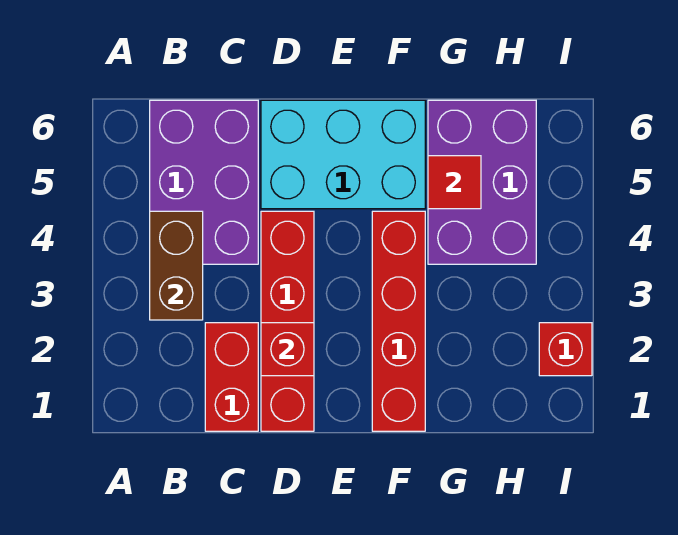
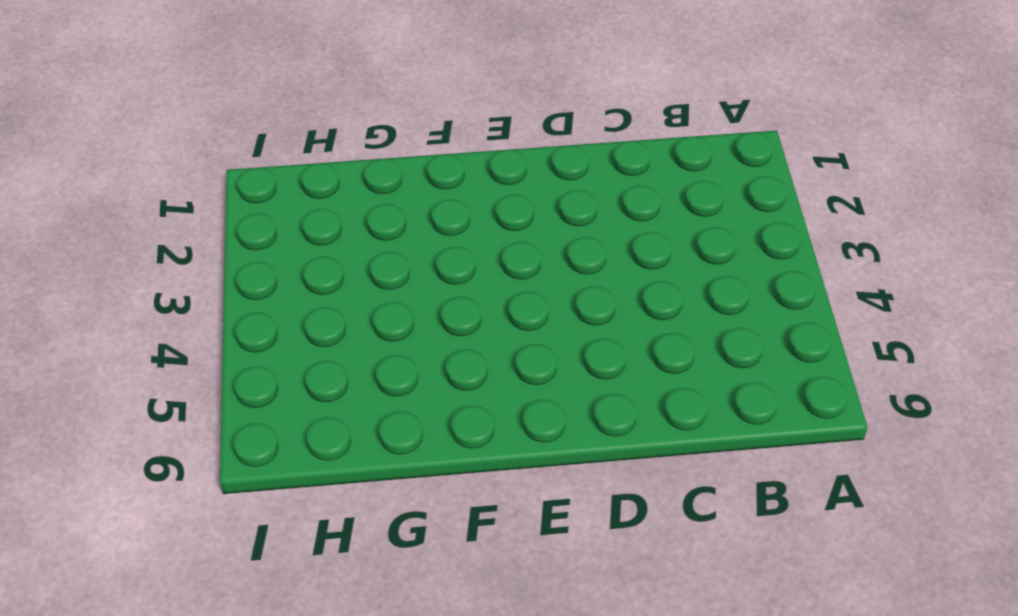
none -> purple brick B4:C6 level 1
none -> red brick C1:C2 level 1

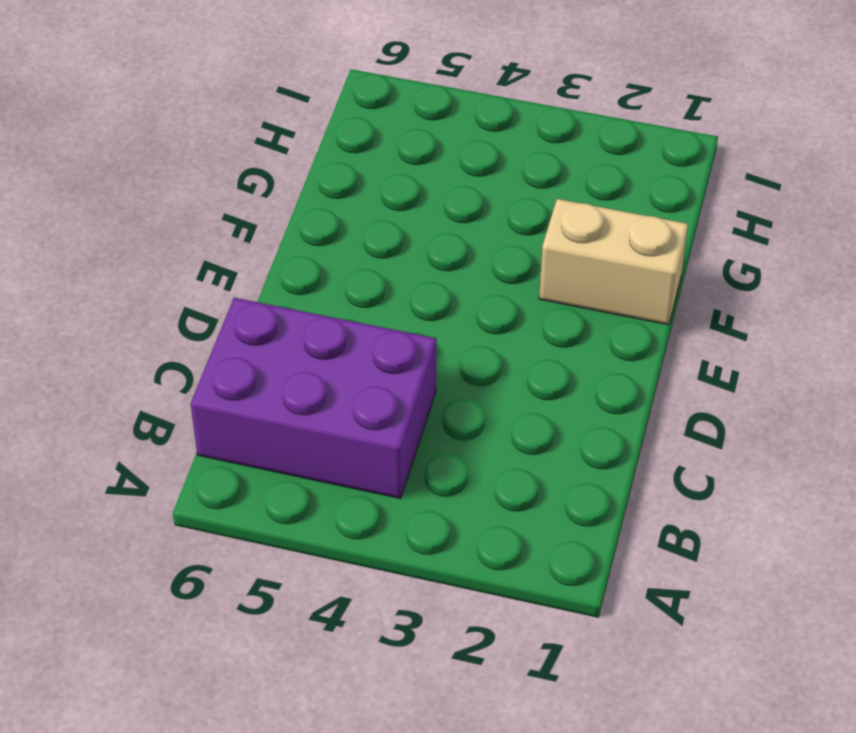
tan brick F1:F2 level 1 -> red brick F1:F4 level 1
none -> red brick C1:C2 level 1
none -> red brick D1:D4 level 1

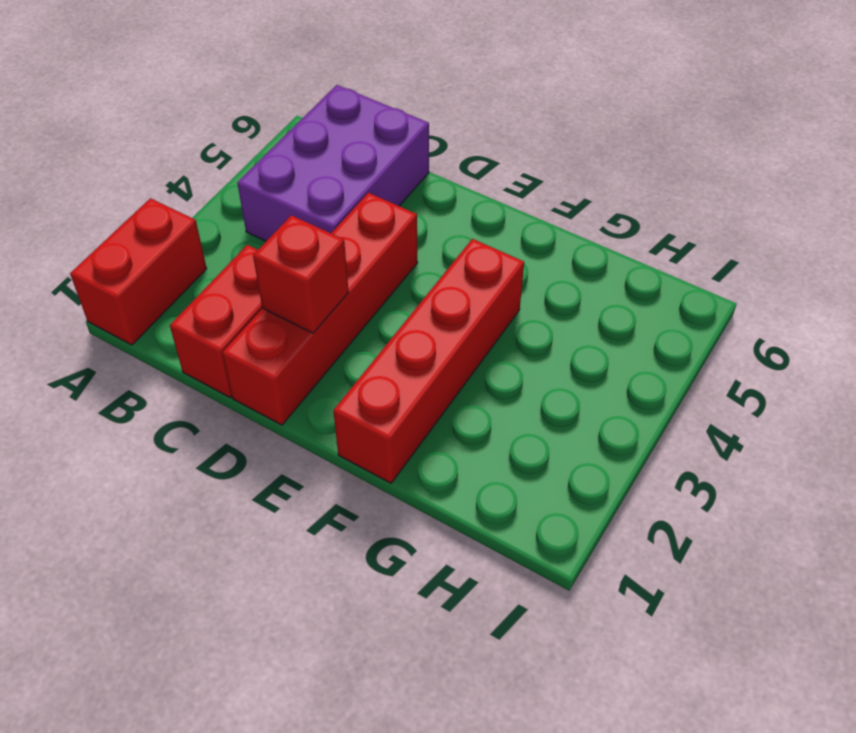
red brick A1:A2 level 1 -> none
none -> cyan brick D5:F6 level 1
none -> purple brick G4:H6 level 1

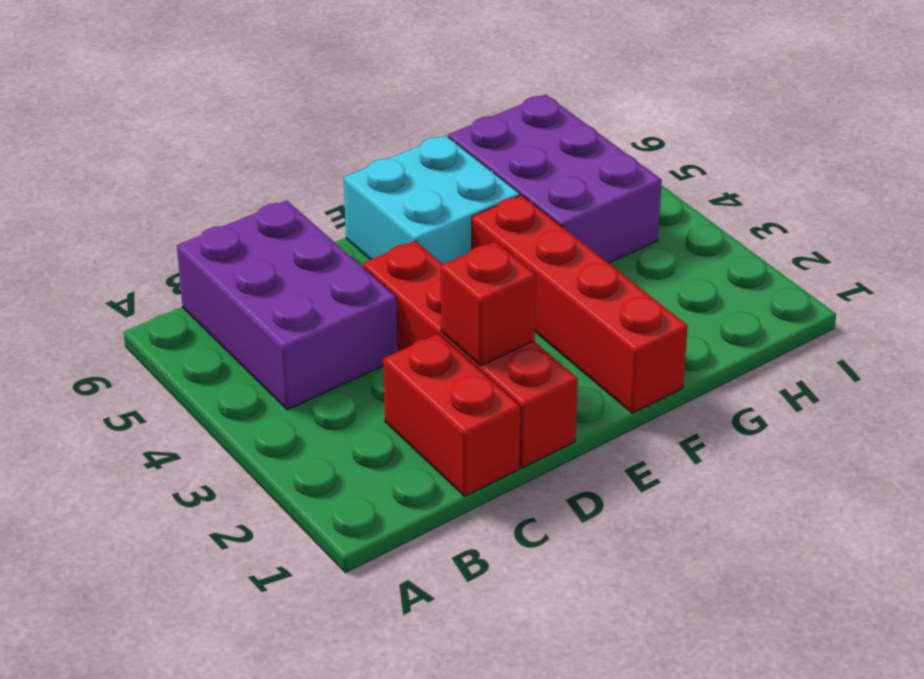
cyan brick E5:F6 level 1 -> cyan brick D5:F6 level 1
none -> red brick I2 level 1
none -> brown brick B3:B4 level 2

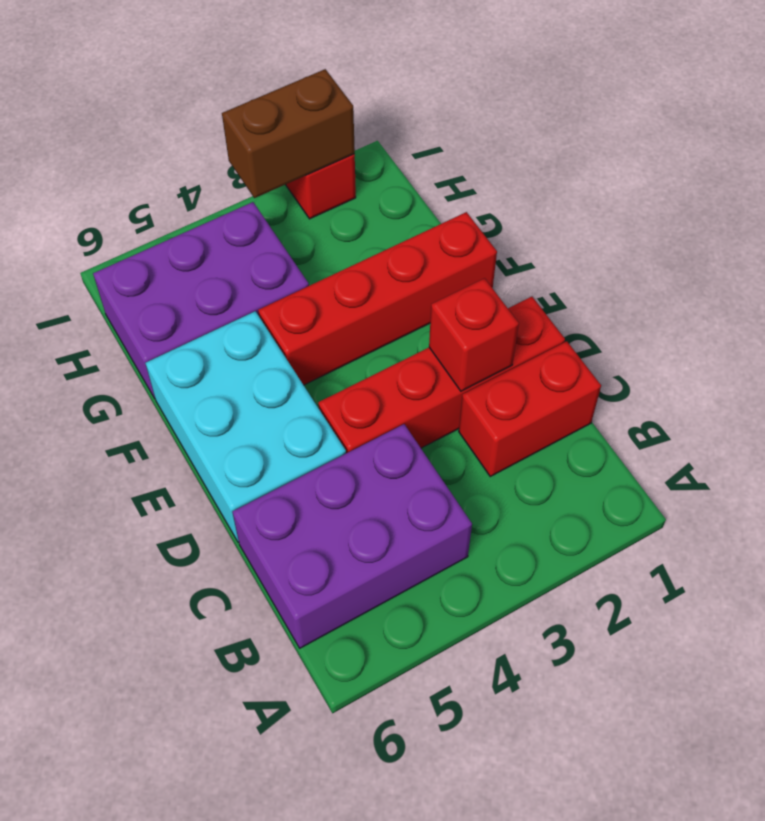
brown brick I2:I3 level 2 -> brown brick B3:B4 level 2
none -> red tile G5 level 2

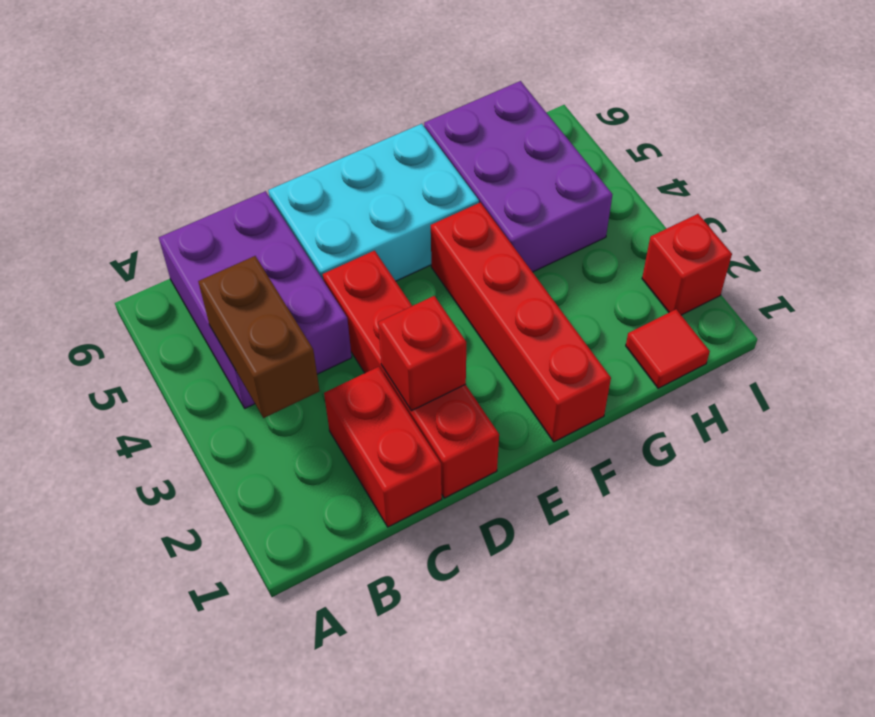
red tile H1 level 1 -> red tile G5 level 2

